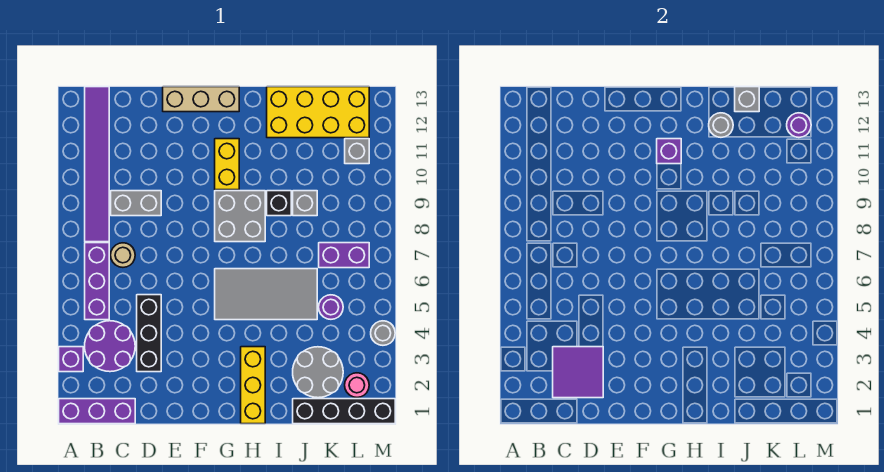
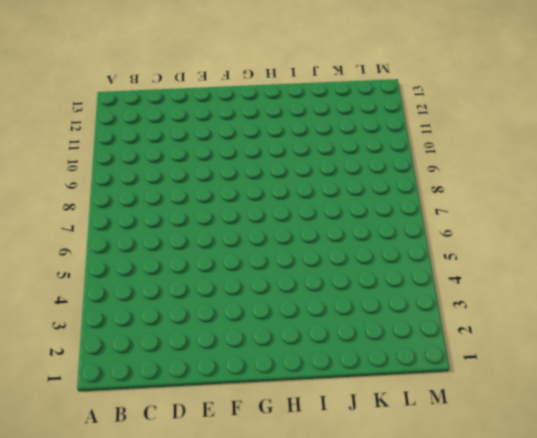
none -> purple brick A1:C1 level 1
none -> purple brick A3 level 1
none -> purple round brick B3:C4 level 1

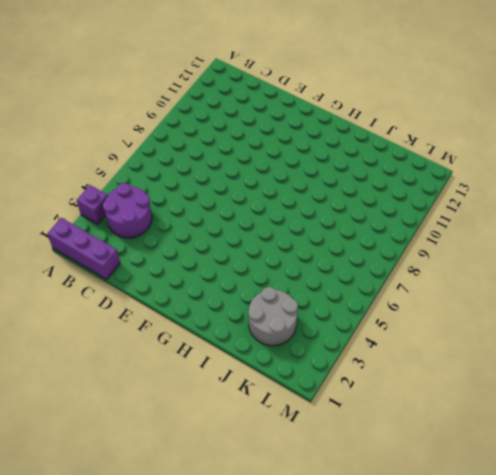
none -> purple brick B5:B7 level 1
none -> purple tile B8:B13 level 1
none -> tan round brick C7 level 1

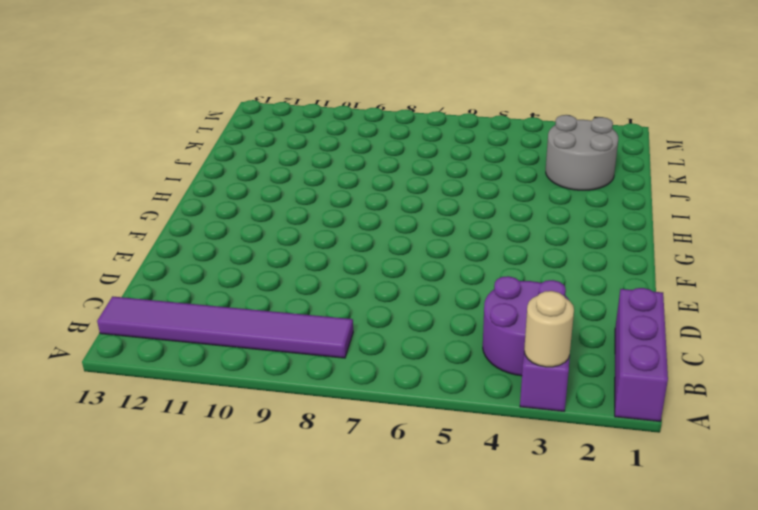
tan round brick A3 level 2 -> tan round brick C7 level 1
none -> purple brick B5:B7 level 1
none -> grey brick C9:D9 level 1
none -> black brick D3:D5 level 1

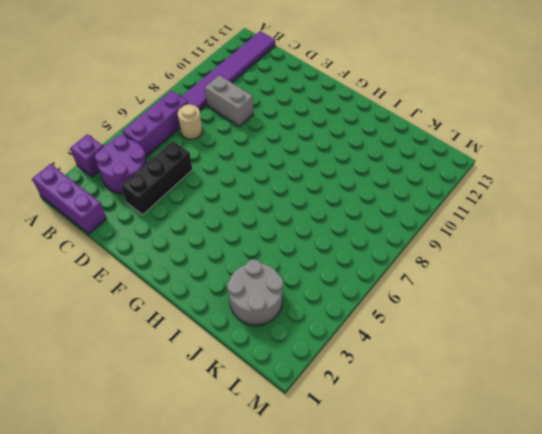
none -> tan brick E13:G13 level 1
none -> grey tile G5:J6 level 1
none -> grey brick G8:H9 level 1

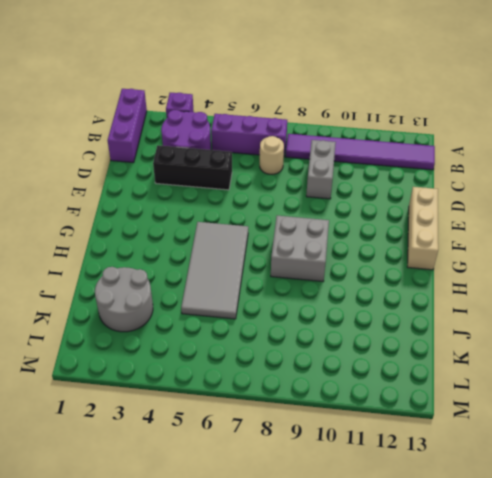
none -> yellow brick G10:G11 level 1
none -> yellow brick H1:H3 level 1
none -> black brick I9 level 1

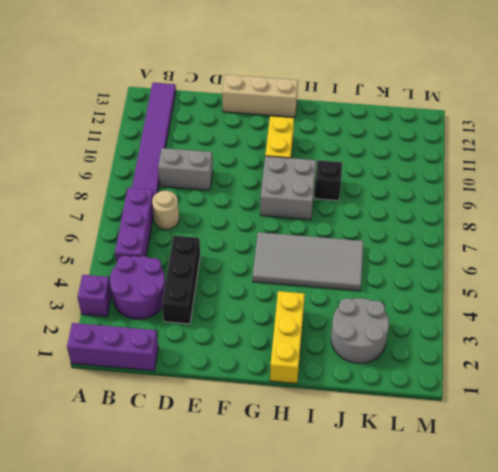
none -> yellow brick I12:L13 level 1
none -> black brick J1:M1 level 1
none -> grey brick J9 level 1

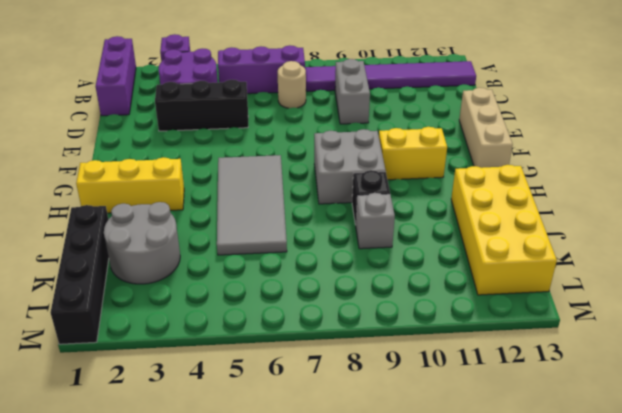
none -> purple round brick K5 level 1
none -> purple brick K7:L7 level 1
none -> pink round brick L2 level 1

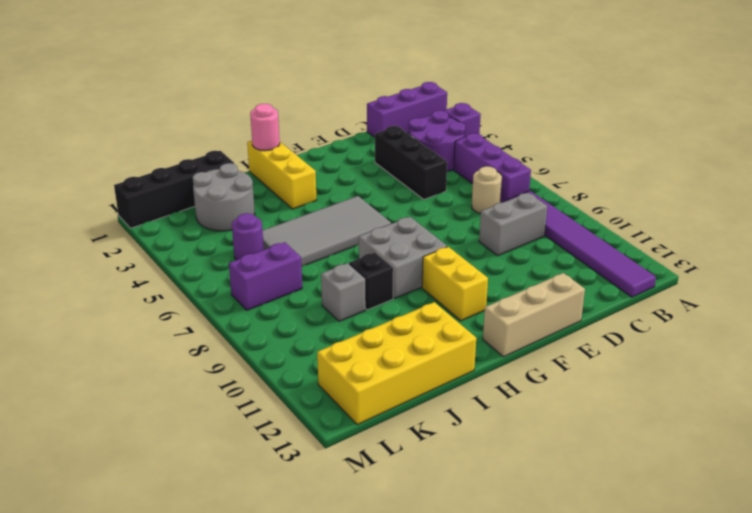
pink round brick H1 level 2 -> pink round brick L2 level 1
none -> grey brick L11 level 1
none -> grey round brick M4 level 1
none -> purple tile C2:D3 level 2

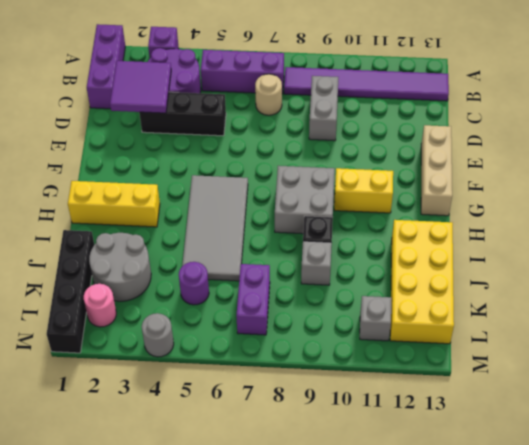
none -> purple brick G11 level 2
none -> grey round brick I12 level 2
none -> grey brick J13 level 2

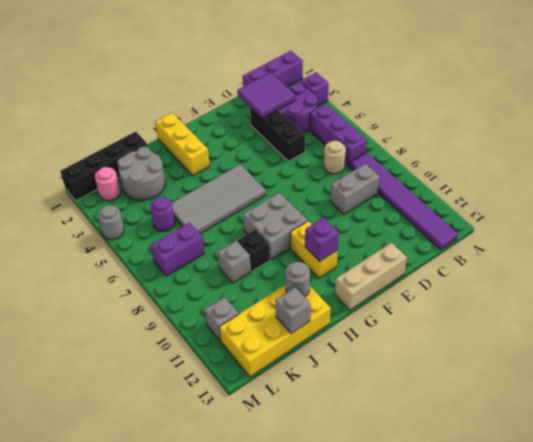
none -> purple round brick L12 level 2

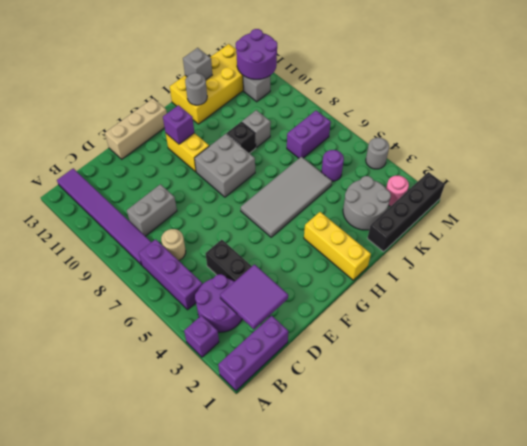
purple round brick L11:M12 level 2 -> purple round brick L12 level 2

